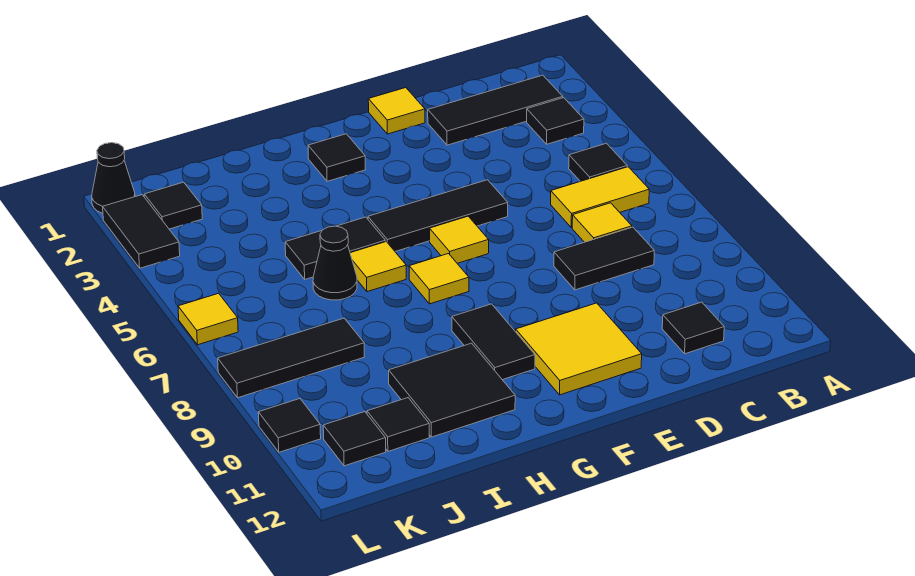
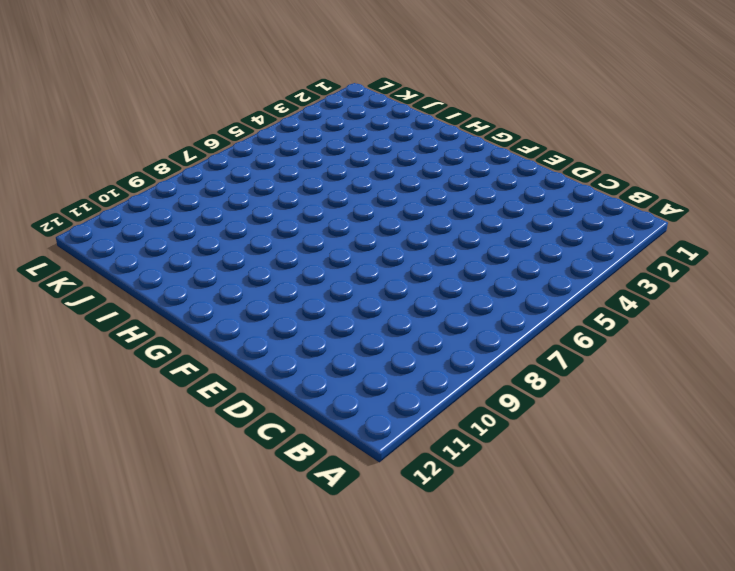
none -> black tile B2:D2 level 1
none -> black tile B3 level 1
none -> black tile B5 level 1

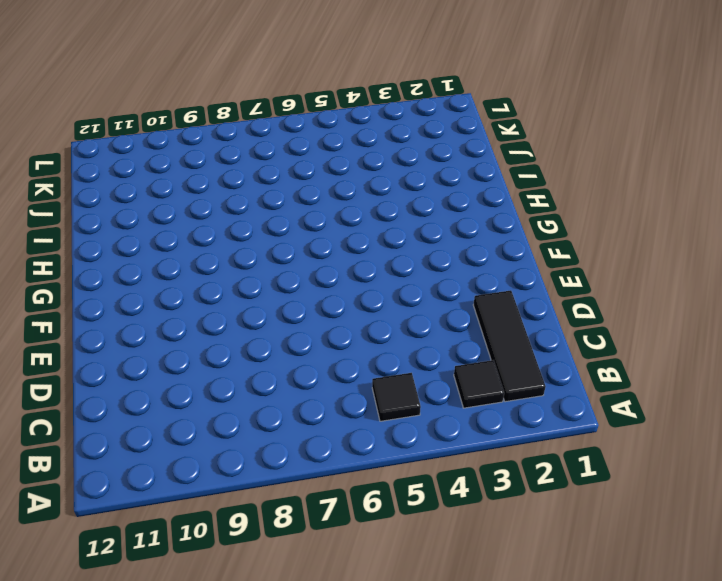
none -> yellow tile B6:C6 level 1
none -> yellow tile C7 level 1
none -> black tile C8:D8 level 1

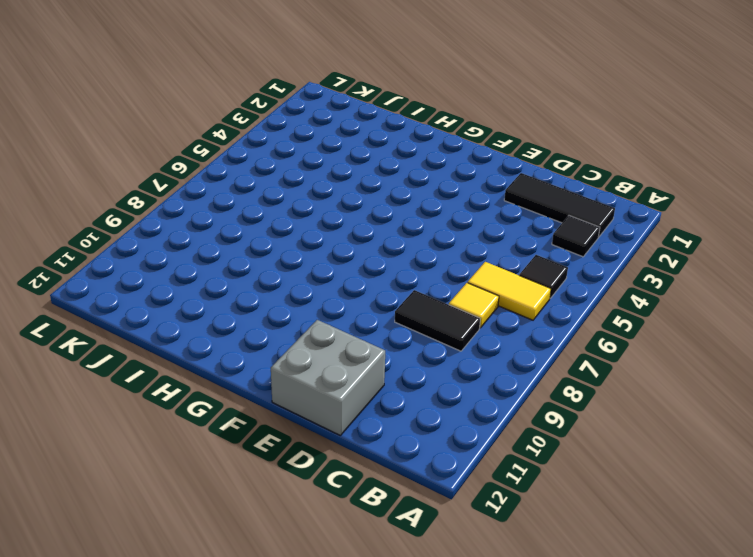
grey brick D11:E12 level 1 -> yellow tile E10:F11 level 1
none -> black tile C11 level 1
none -> yellow tile E1 level 1
none -> black tile E5:G5 level 1

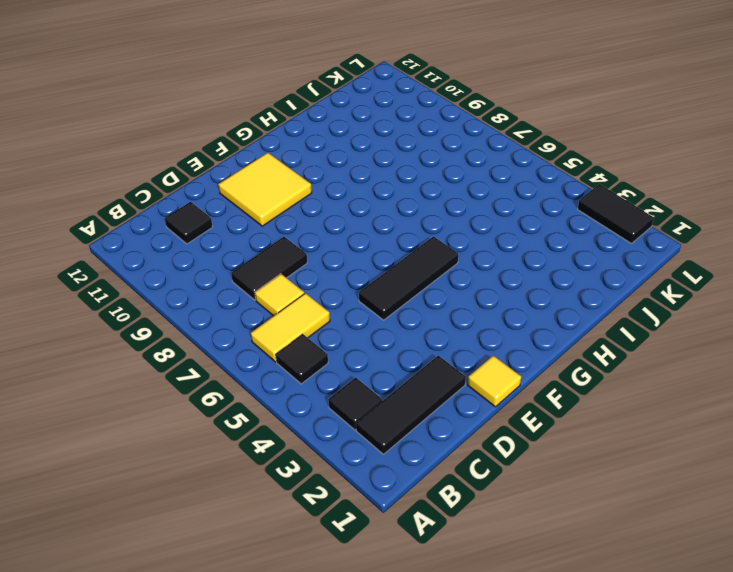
none -> yellow tile F6 level 1
none -> black tile G2 level 1
none -> yellow tile G7 level 1

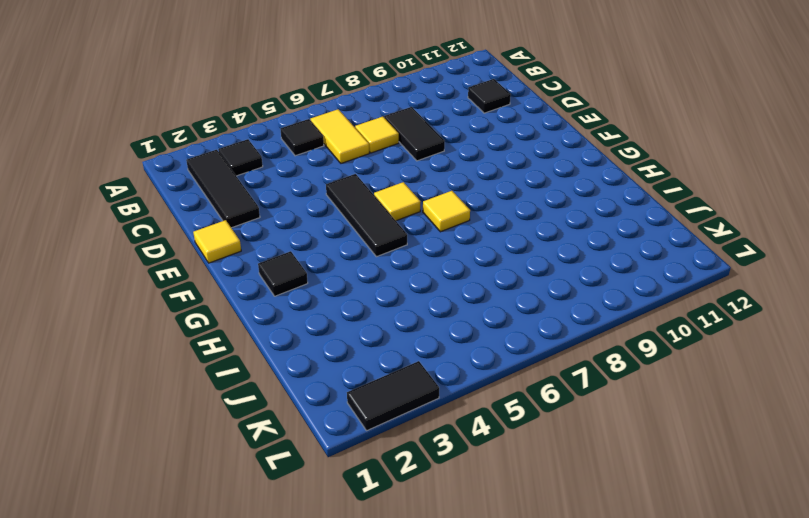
none -> yellow tile E10:F11 level 1
none -> black tile G9:G10 level 1
none -> black tile H5:I5 level 1

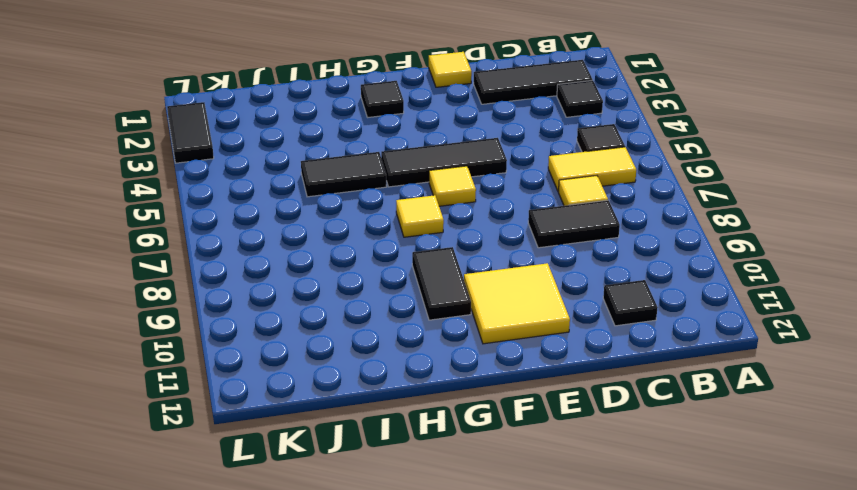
none -> yellow tile H6 level 1
none -> black tile H10:I11 level 1
none -> black cone I6 level 1

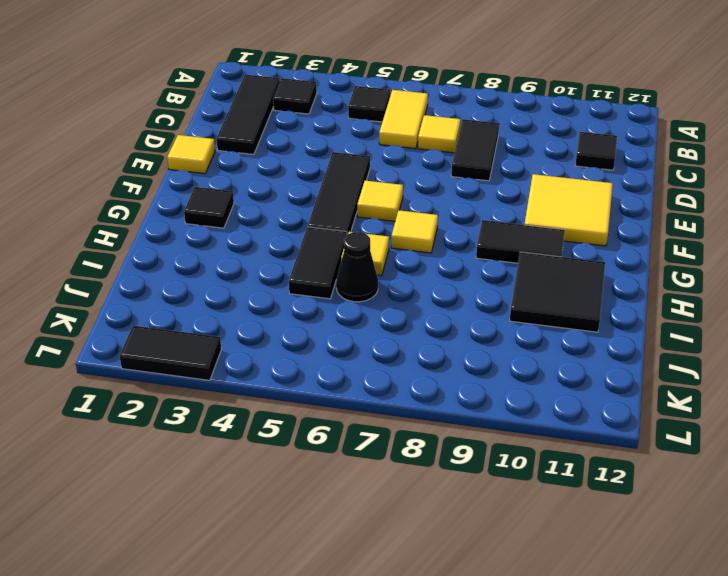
none -> black tile J8:L8 level 1
none -> black tile J11 level 1
none -> black tile K2 level 1

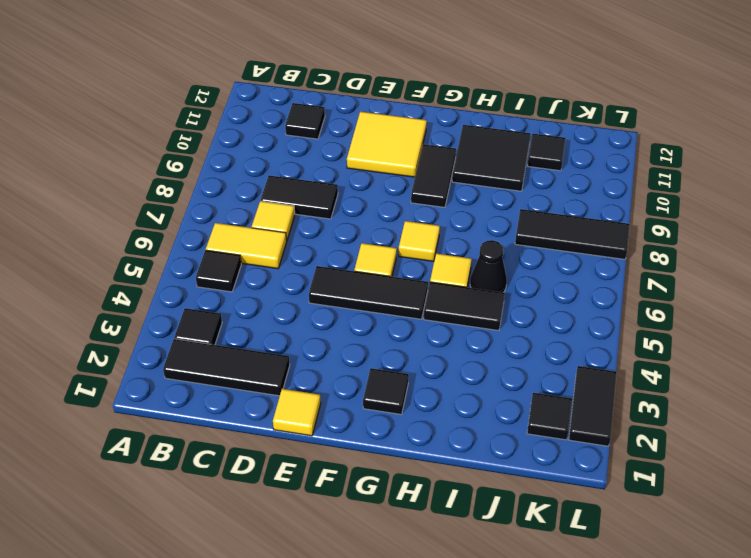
none -> black tile K11 level 1
none -> black cone L1 level 1
none -> yellow tile L6 level 1

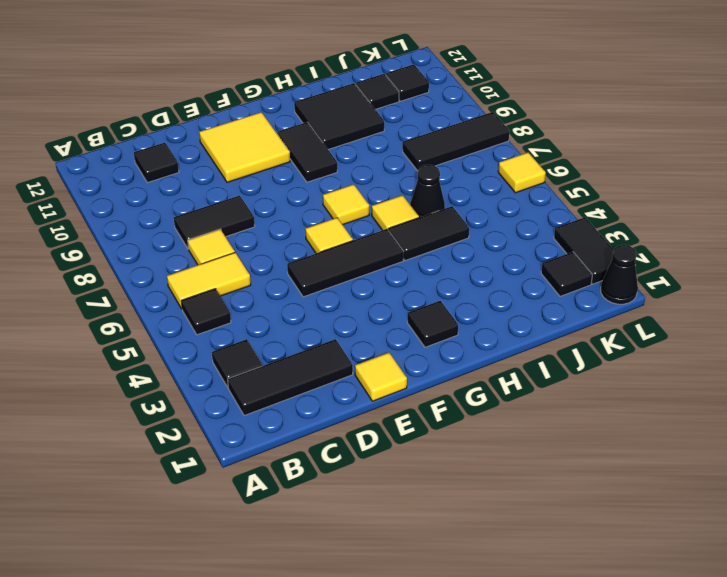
none -> black tile L10 level 1

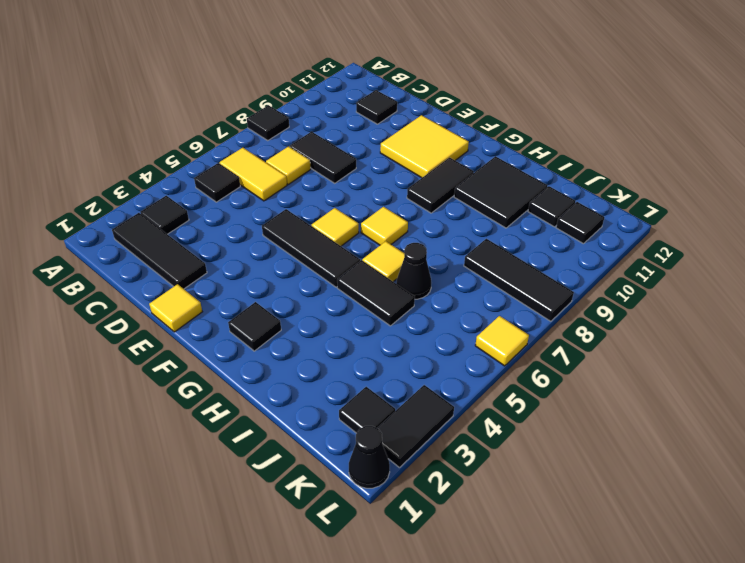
black tile A8 level 1 -> black tile L10 level 1

